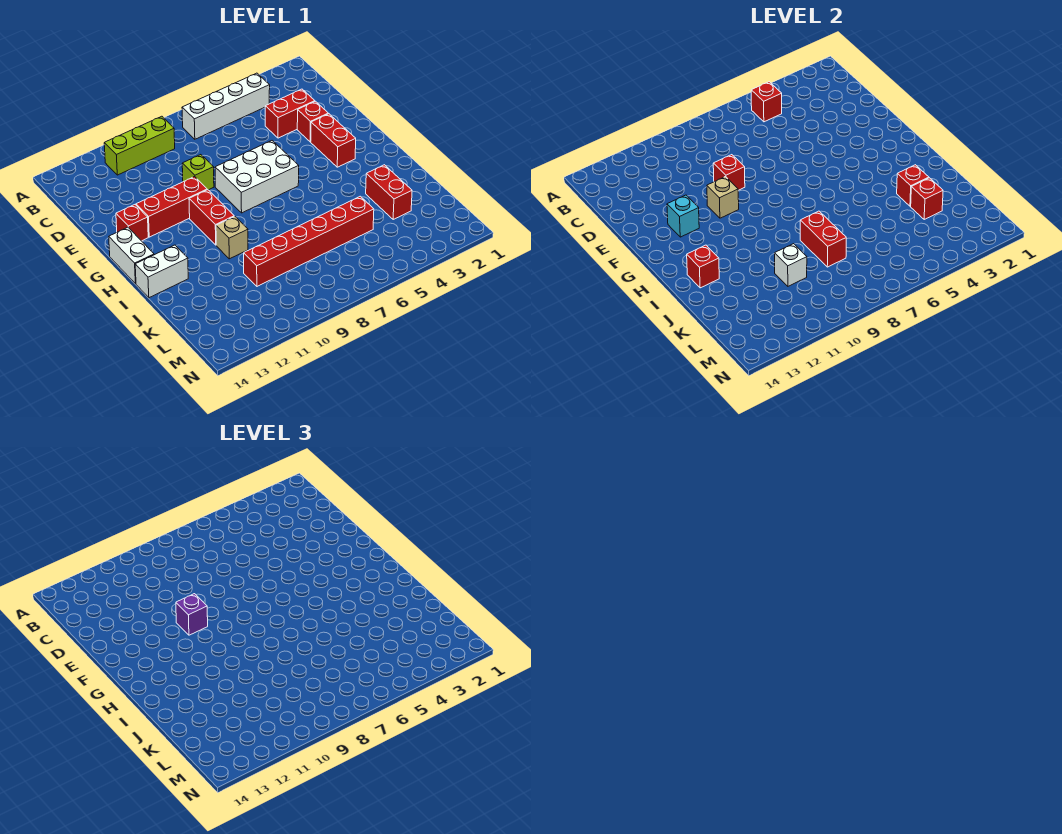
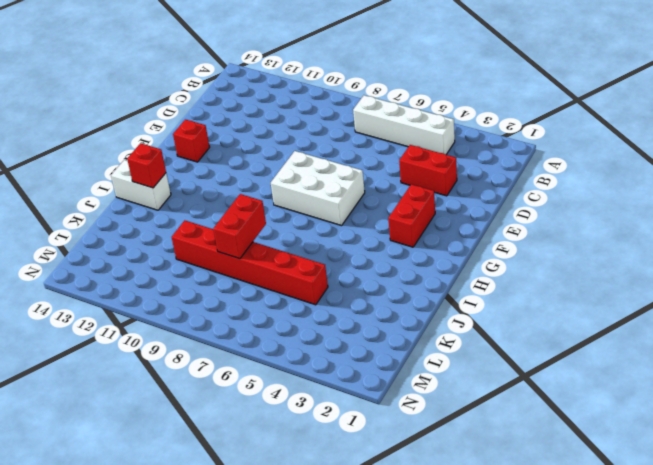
none -> lime brick B9:B11 level 1
none -> red brick E3 level 1
none -> lime brick E9 level 1

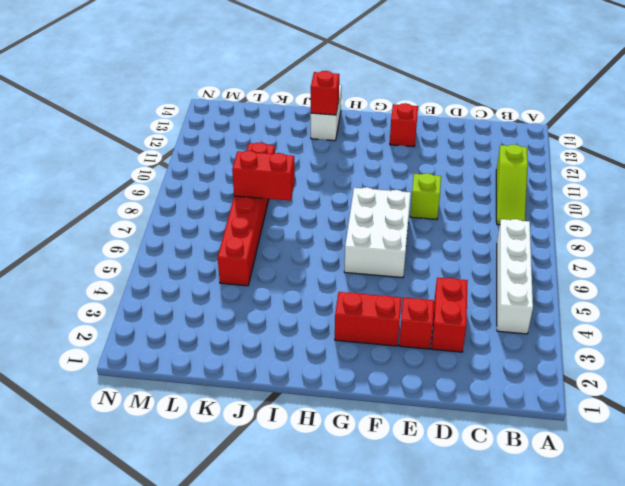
lime slope B9:B11 level 1 top 11 -> lime brick B9:B11 level 1
none -> red brick F10:F12 level 1
none -> red brick G10:H10 level 1
none -> white brick G14:H14 level 1

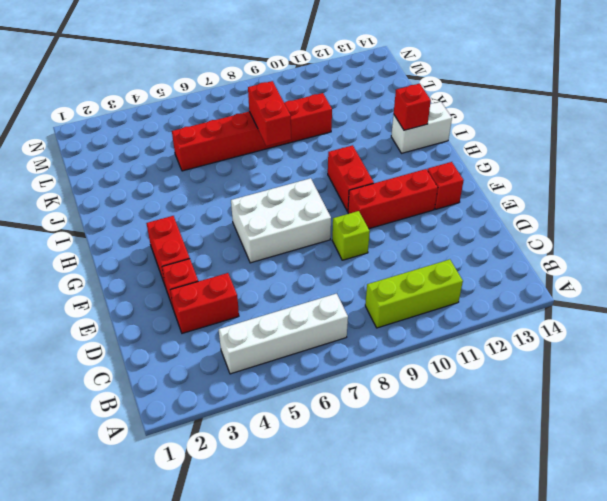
none -> white brick G14:H14 level 1
none -> tan brick I10 level 1
none -> red brick J3:K3 level 1

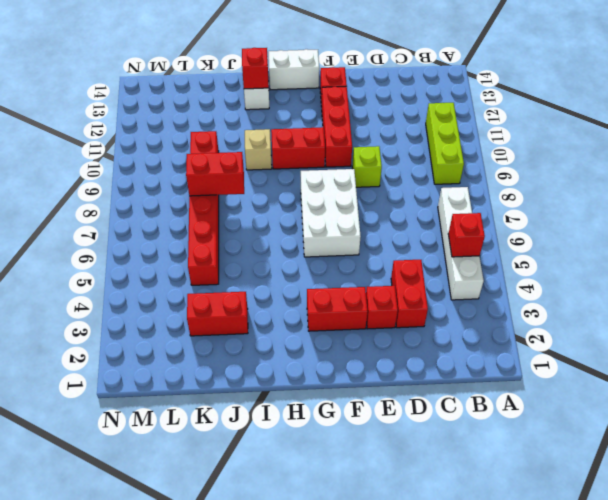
none -> red brick E9 level 2
none -> tan brick F10 level 2
none -> cyan brick F12 level 2

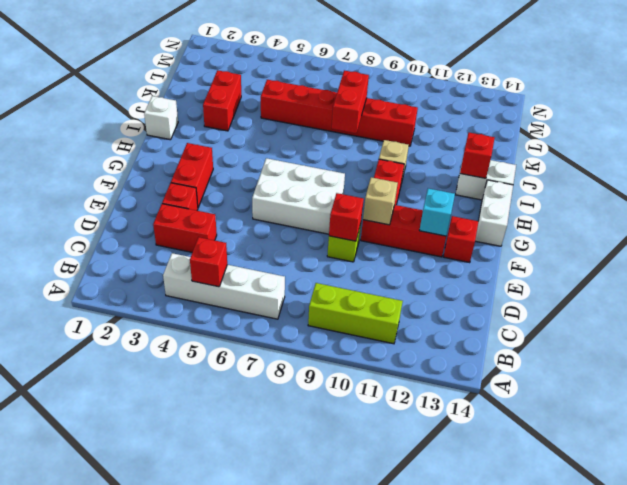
white brick I1 level 1 -> white brick K10 level 2
none -> red brick J3 level 2
none -> red brick K3 level 2
none -> purple brick F10 level 3

